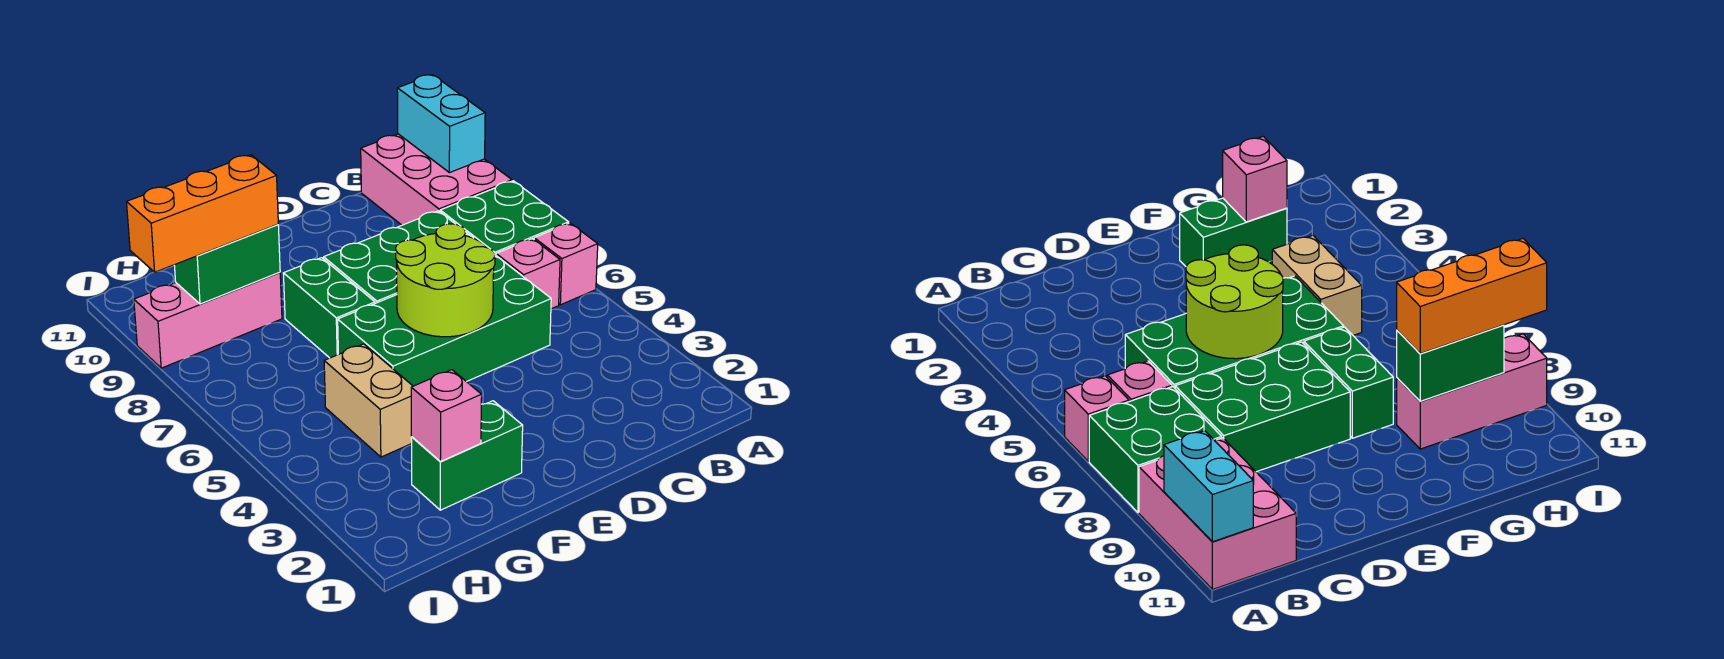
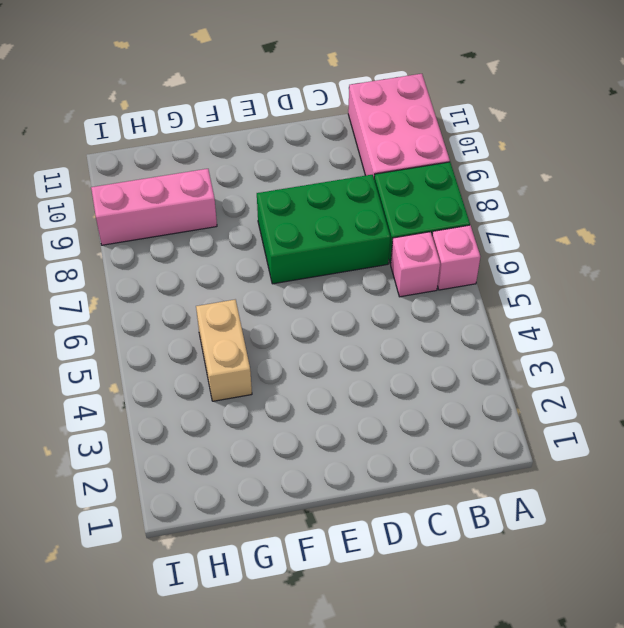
none -> green brick C5:F6 level 1
none -> green brick F2:G2 level 1
none -> green brick F7:F8 level 1

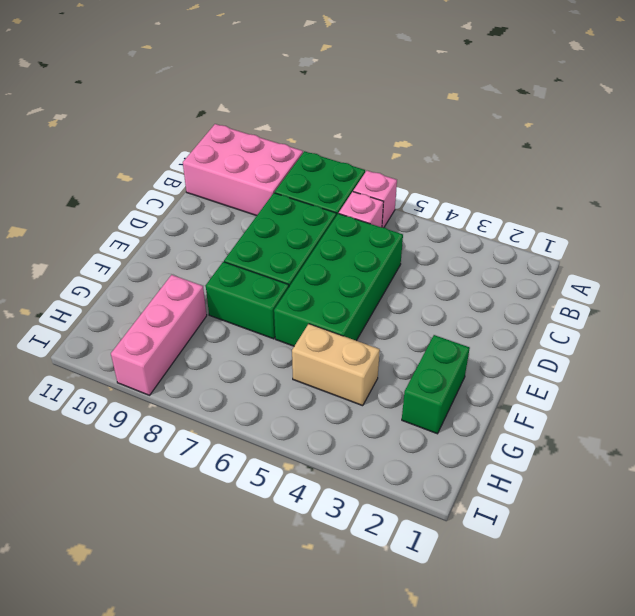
none -> cyan brick A10:A11 level 2
none -> lime round brick D5:E6 level 2
none -> pink brick G2 level 2

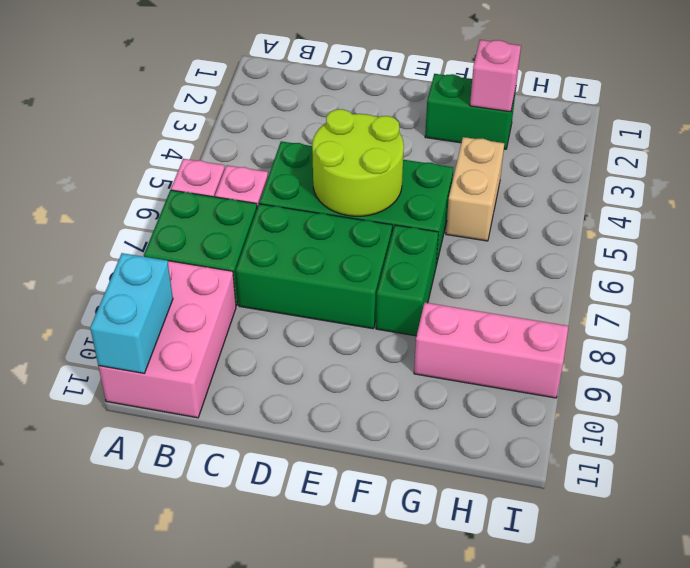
none -> green brick G9:H9 level 2
none -> orange brick G9:I9 level 3

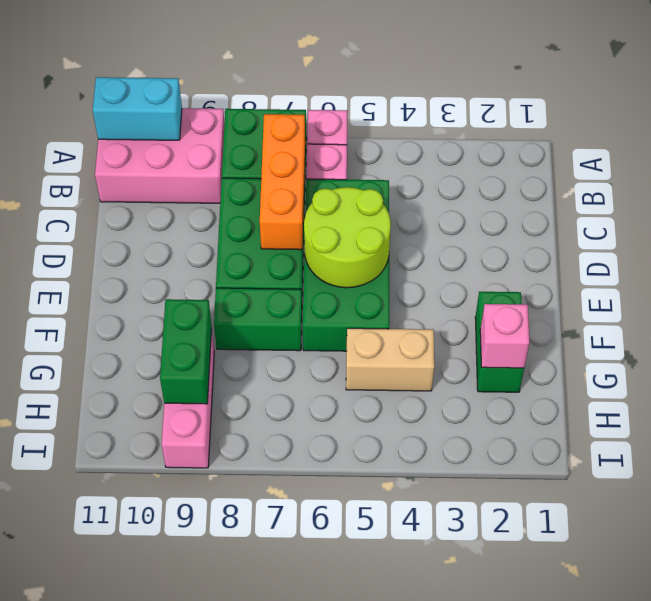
orange brick B7:D7 level 2 -> orange brick G9:I9 level 3

